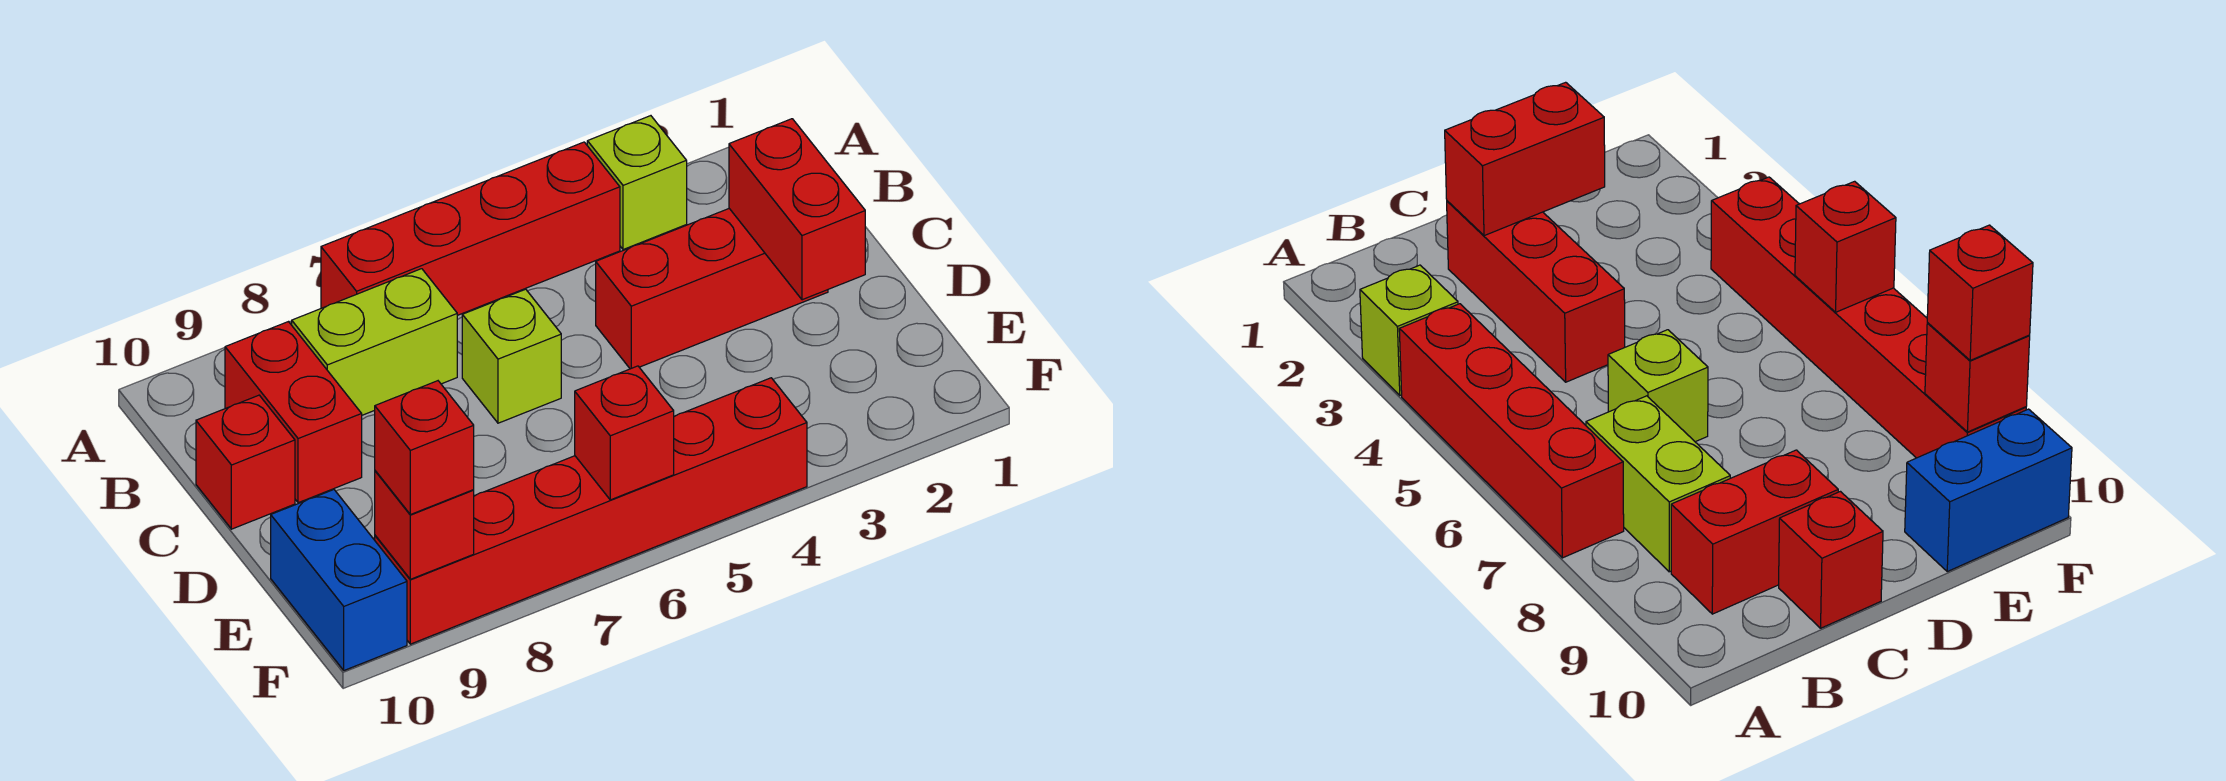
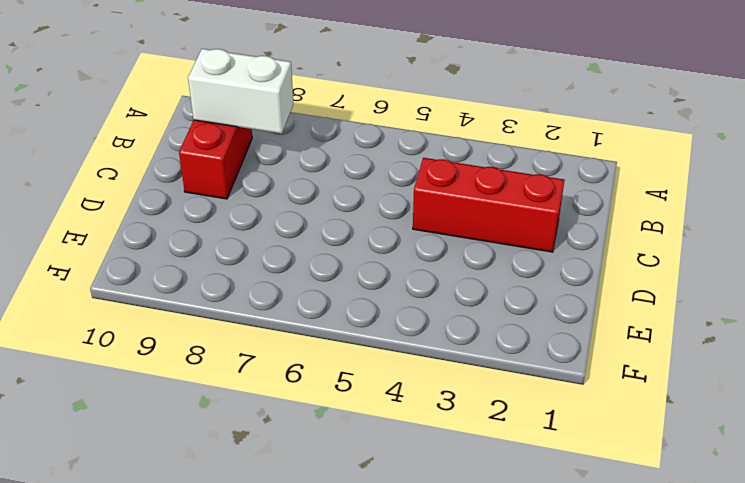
white brick B8:B9 level 2 -> none
none -> lime brick A3 level 1
none -> red brick A4:A7 level 1
none -> lime brick B7:B8 level 1

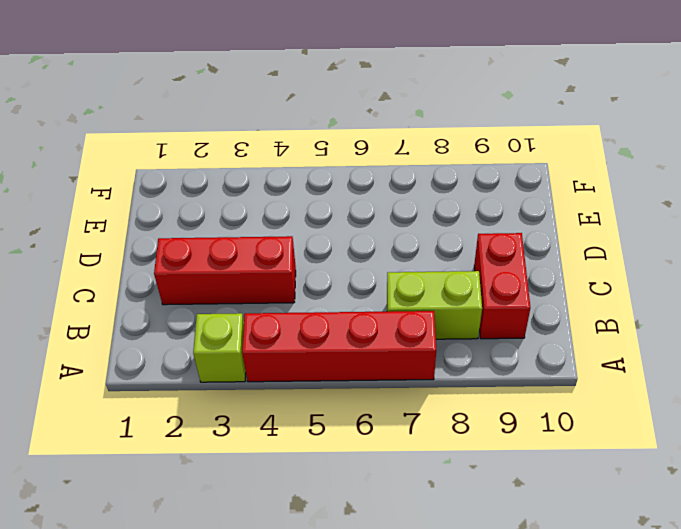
none -> lime brick C6 level 1
none -> red brick C10 level 1
none -> blue brick E10:F10 level 1

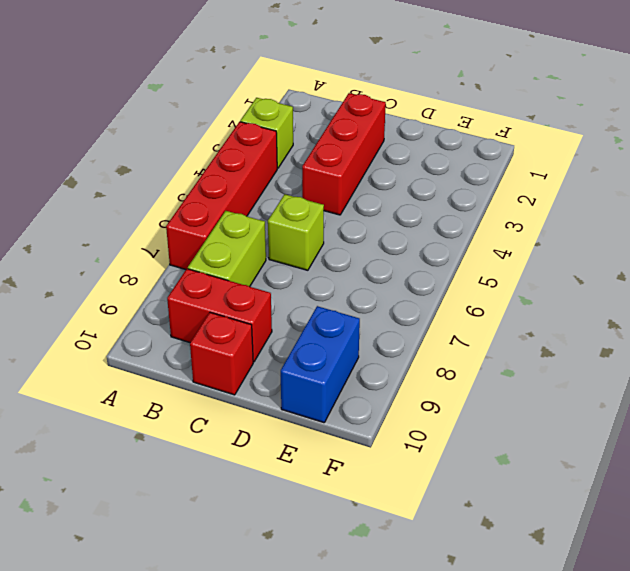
blue brick E9:E10 level 1 -> blue brick E10:F10 level 1
none -> red brick F4:F9 level 1
none -> red brick C2:D2 level 2
none -> red brick F6 level 2

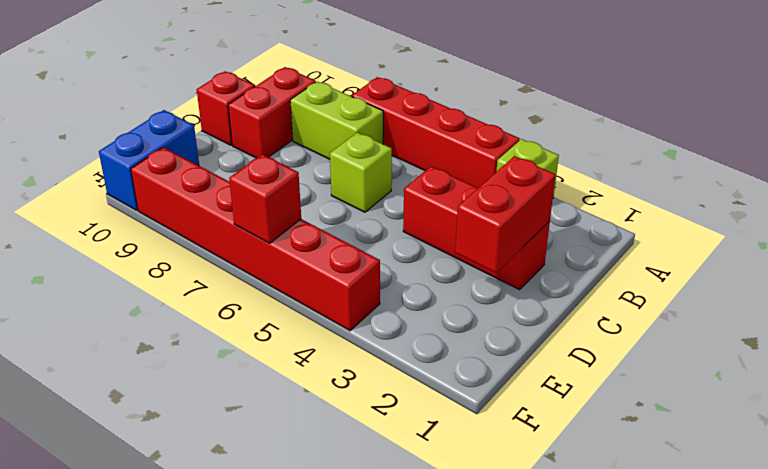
none -> red brick F9 level 2
none -> red brick F9 level 3

